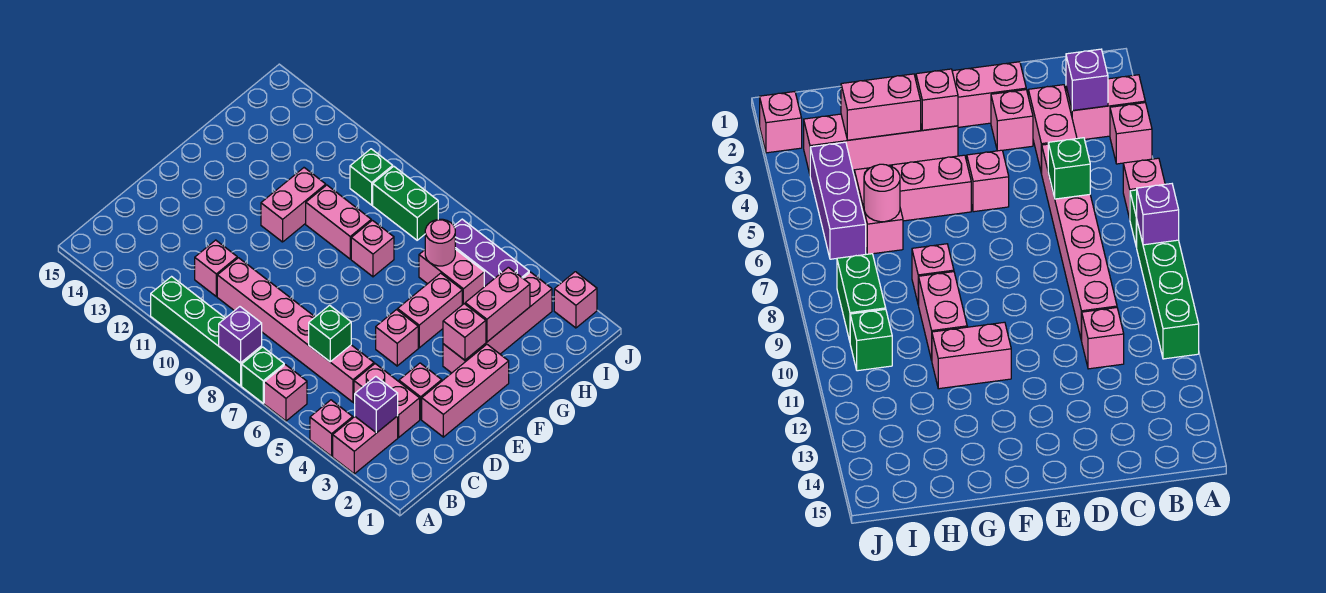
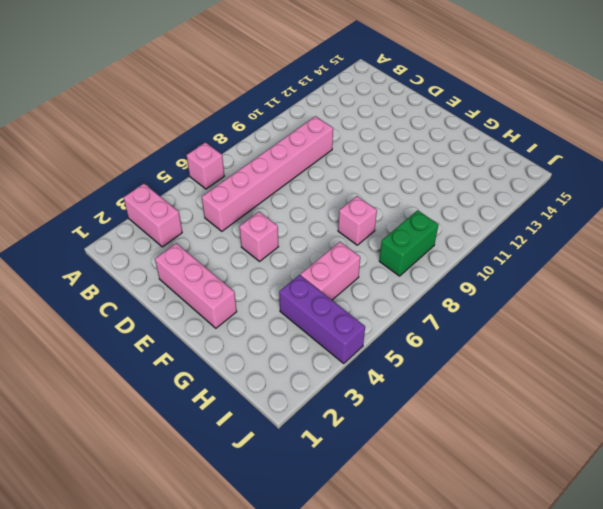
purple brick H4:J4 level 1 -> purple brick I4:I6 level 1
none -> pink brick A4 level 1
none -> green brick A7 level 1
none -> green brick A8:A11 level 1

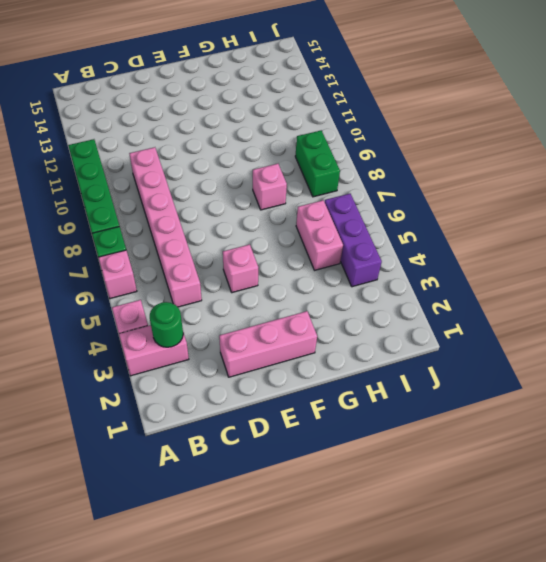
green round brick B3 level 2 -> purple brick B3 level 2
none -> pink brick C3:C4 level 1
none -> pink brick C11 level 1
none -> pink brick D3 level 1

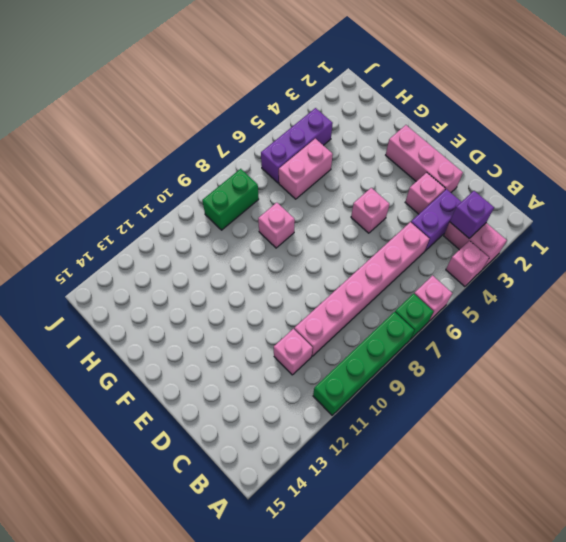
purple brick C3:C4 level 1 -> pink brick C3:C4 level 1
none -> pink brick F3:I3 level 1
none -> pink brick F5:G5 level 1
none -> pink brick F11:G11 level 1

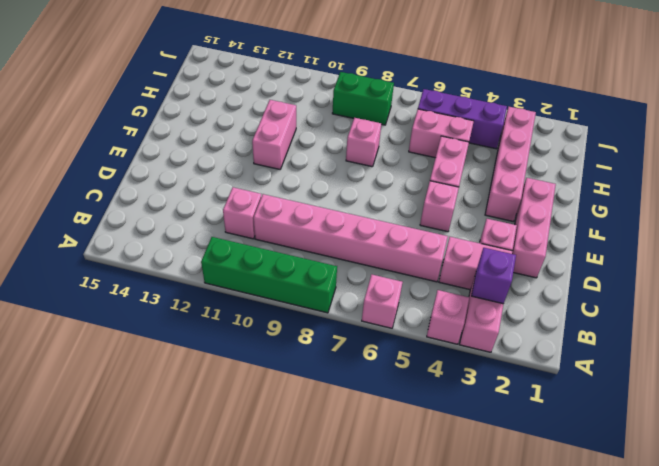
none -> green brick A7 level 1
none -> pink brick G9:G10 level 1
none -> green brick I10 level 1

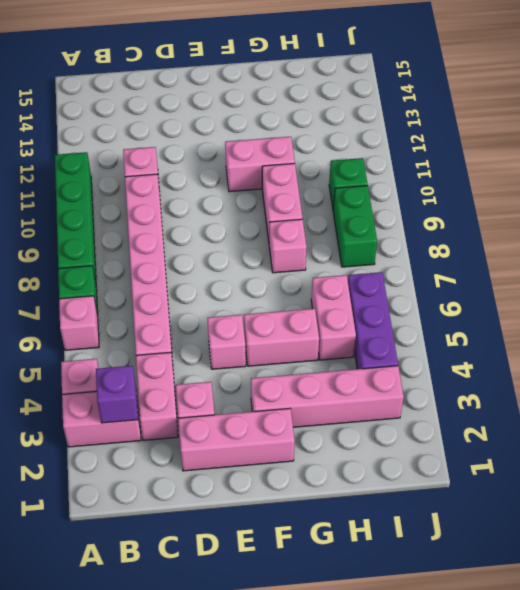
none -> pink brick J2 level 1
none -> purple brick A8 level 2
none -> green brick C6 level 2

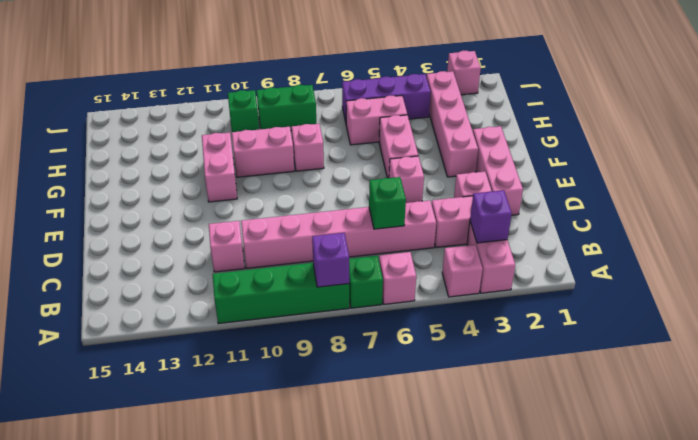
none -> pink brick F3 level 2
none -> pink brick G3:H3 level 2
none -> pink round brick H6 level 2

